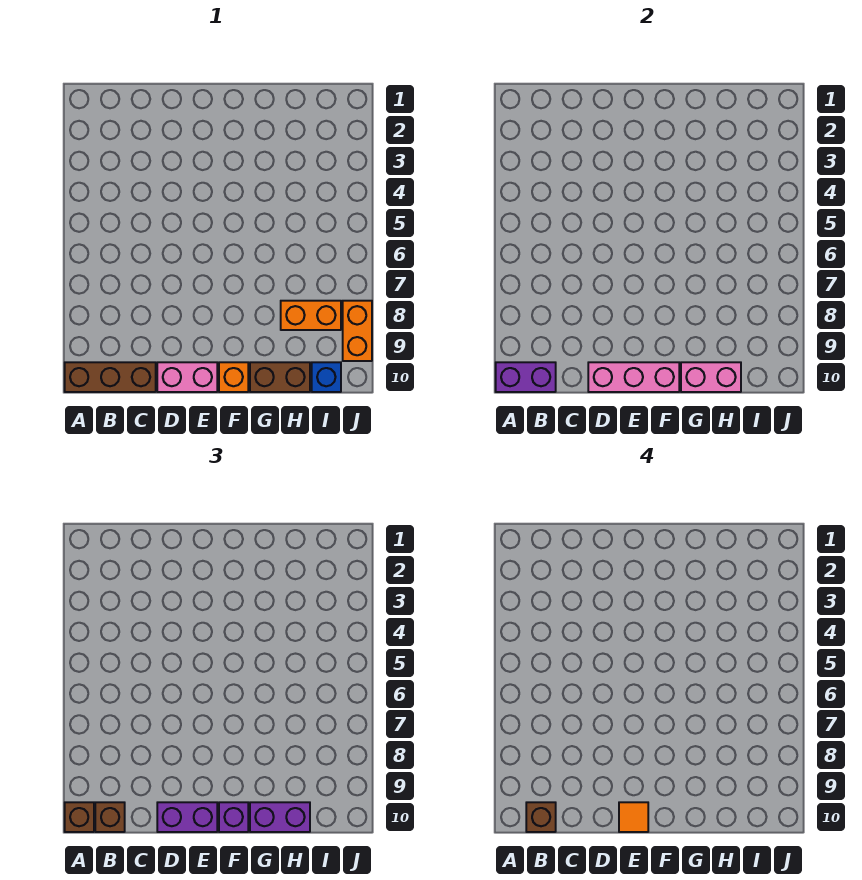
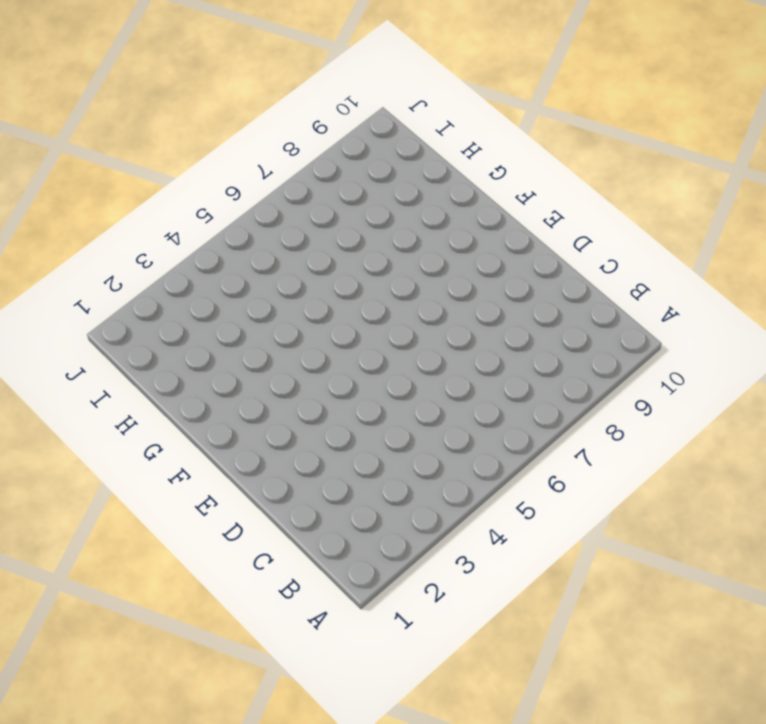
none -> brown brick A10:C10 level 1
none -> pink brick D10:E10 level 1
none -> orange brick F10 level 1

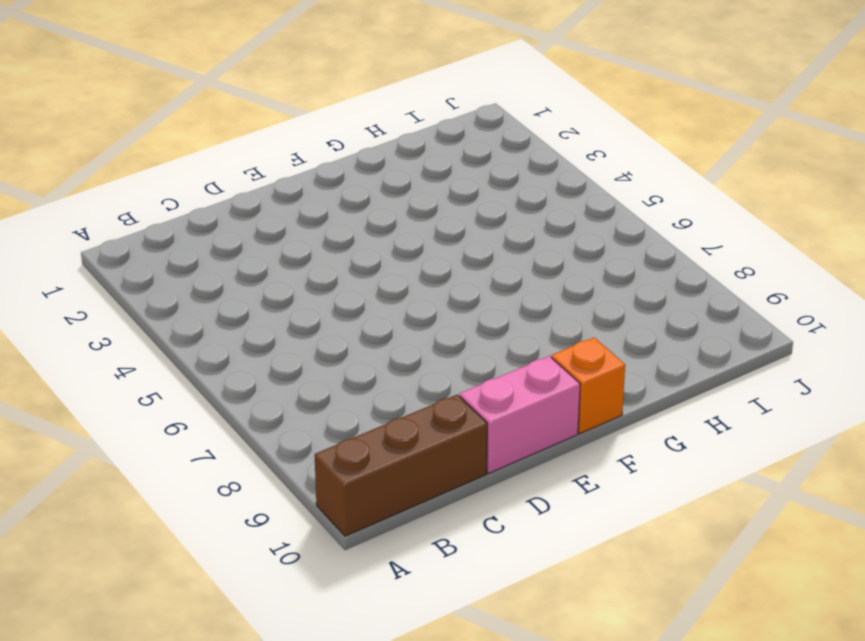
none -> brown brick G10:H10 level 1
none -> orange brick H8:I8 level 1
none -> blue brick I10 level 1

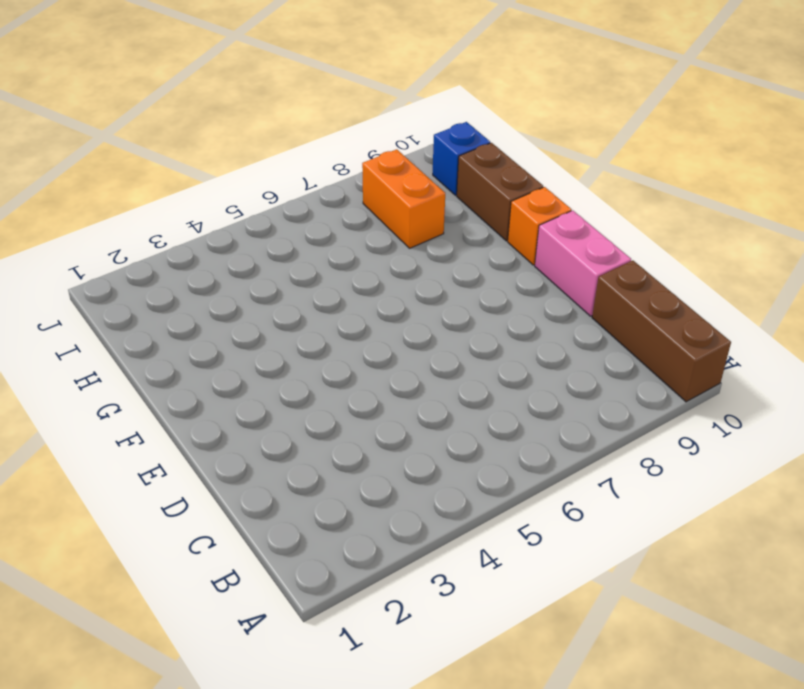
none -> orange brick J8:J9 level 1
none -> purple brick A10:B10 level 2
none -> pink brick D10:F10 level 2

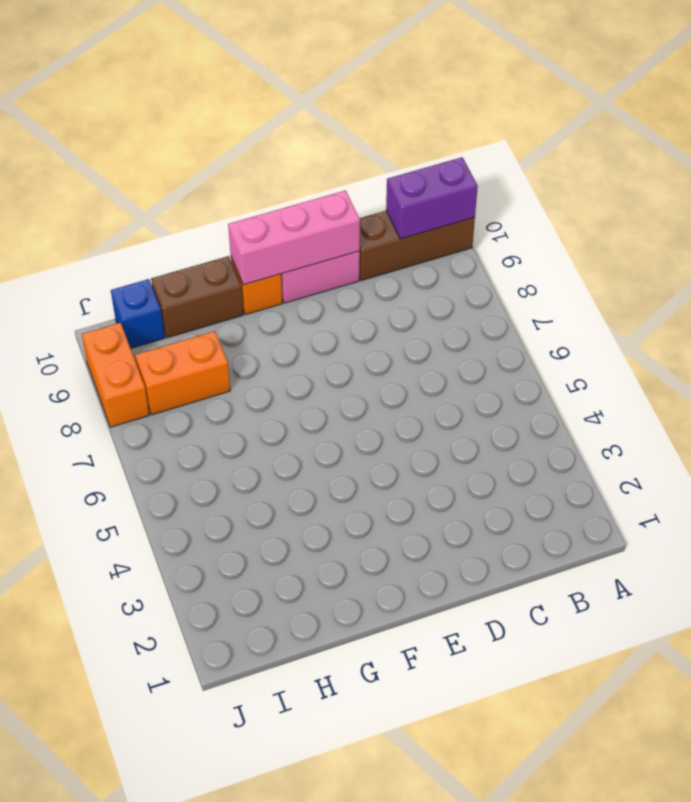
none -> pink brick G10:H10 level 2
none -> brown brick A10 level 3
none -> brown brick B10 level 3

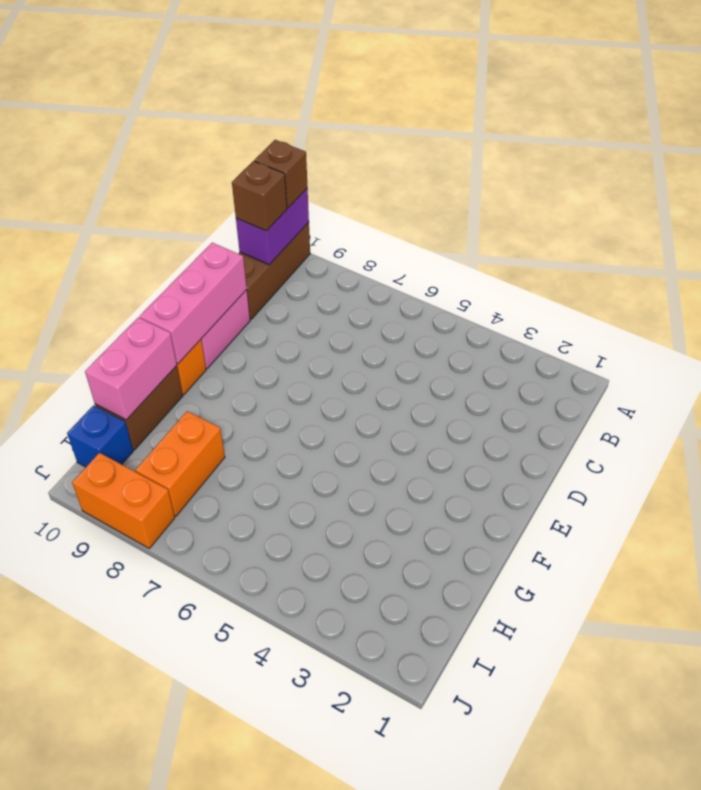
none -> purple brick D10:E10 level 3
none -> purple brick F10 level 3
none -> purple brick G10:H10 level 3

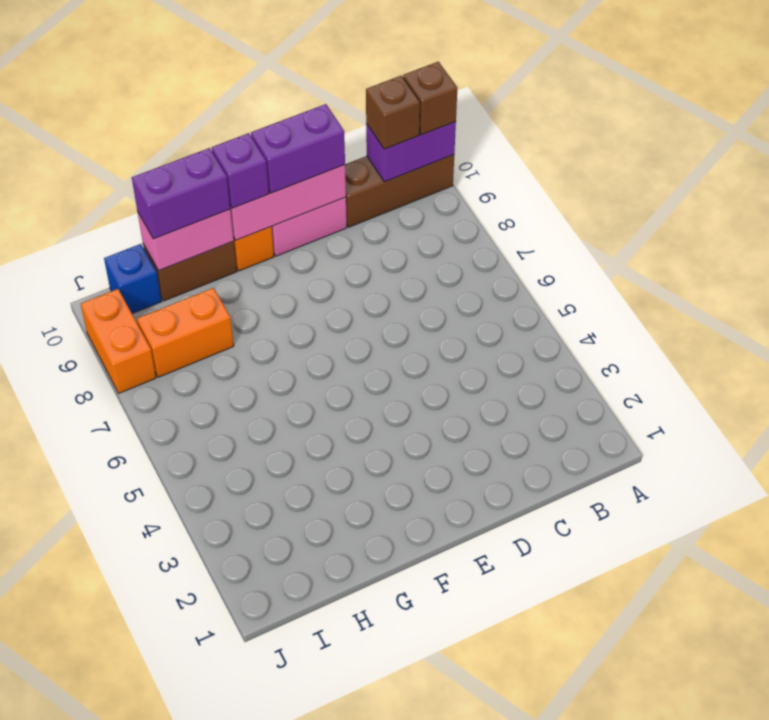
none -> brown brick B10 level 4
none -> orange tile E10 level 4

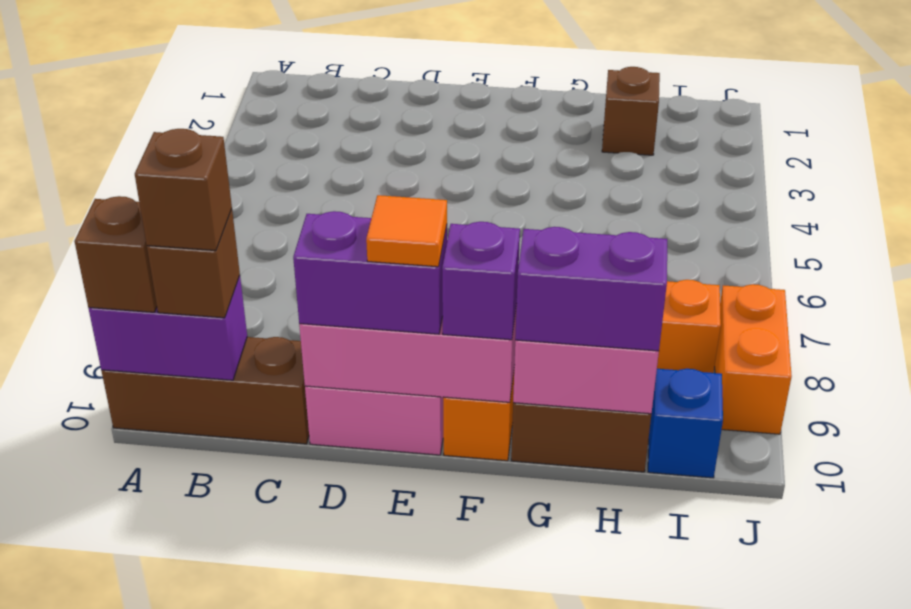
brown brick H2 level 1 -> none

